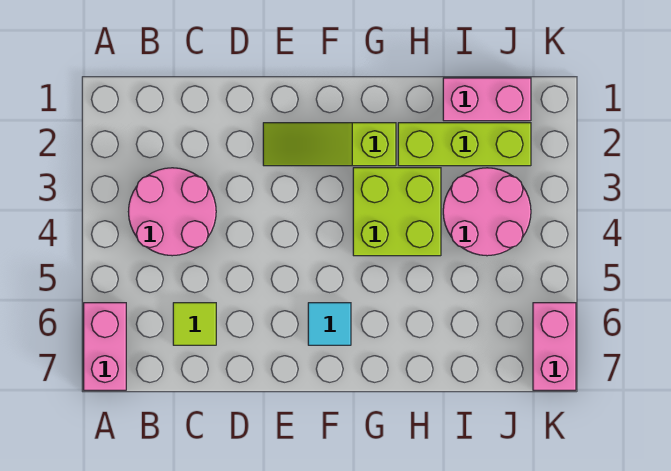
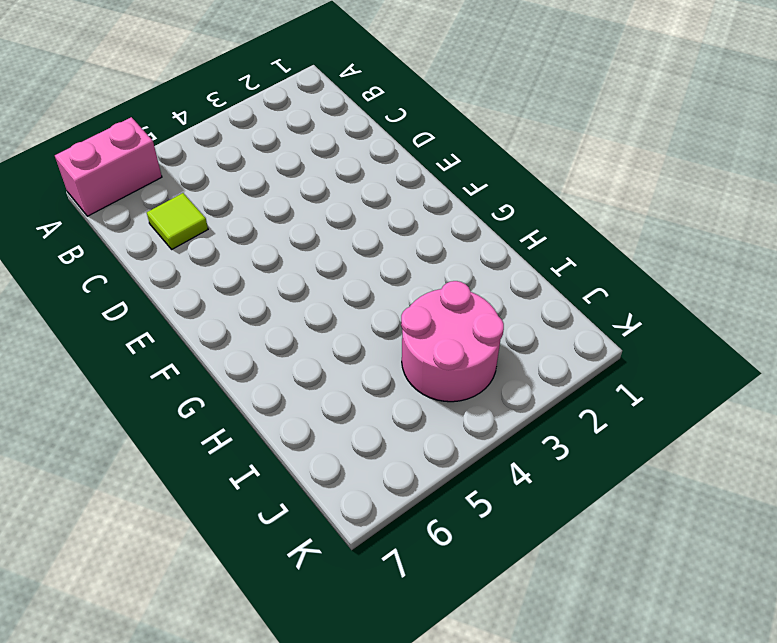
none -> pink round brick B3:C4 level 1
none -> lime slope E2:G2 level 1 top G

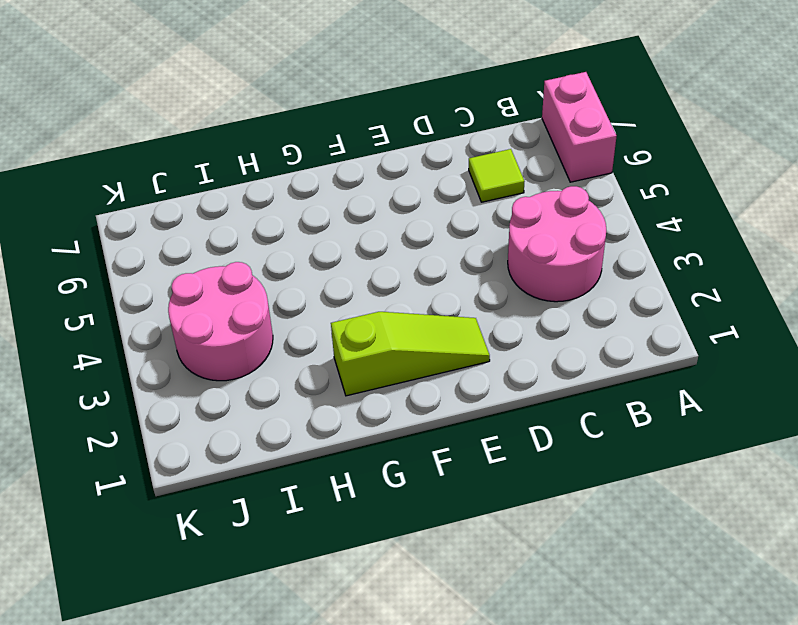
none -> cyan tile F6 level 1
none -> lime brick G3:H4 level 1

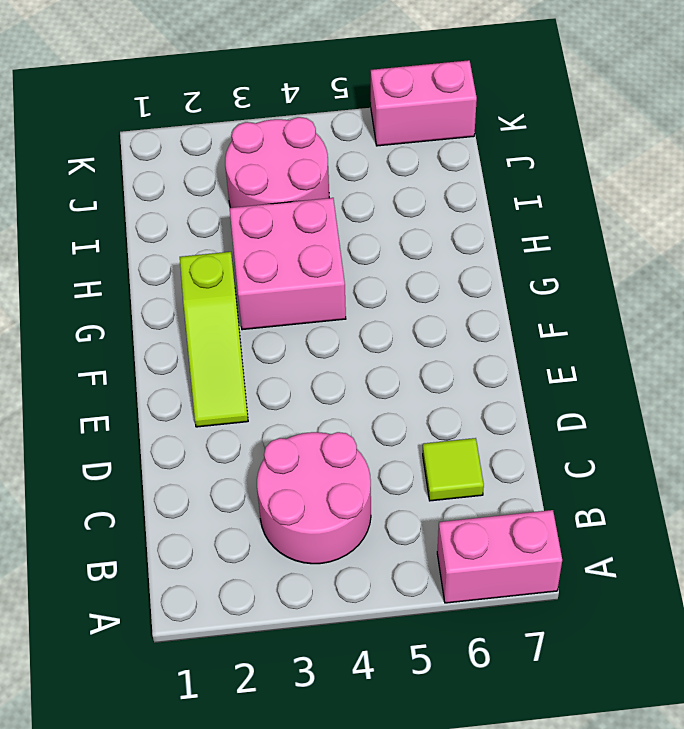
pink brick G3:H4 level 1 -> lime brick G3:H4 level 1
none -> cyan tile F6 level 1
none -> lime brick H2:J2 level 1

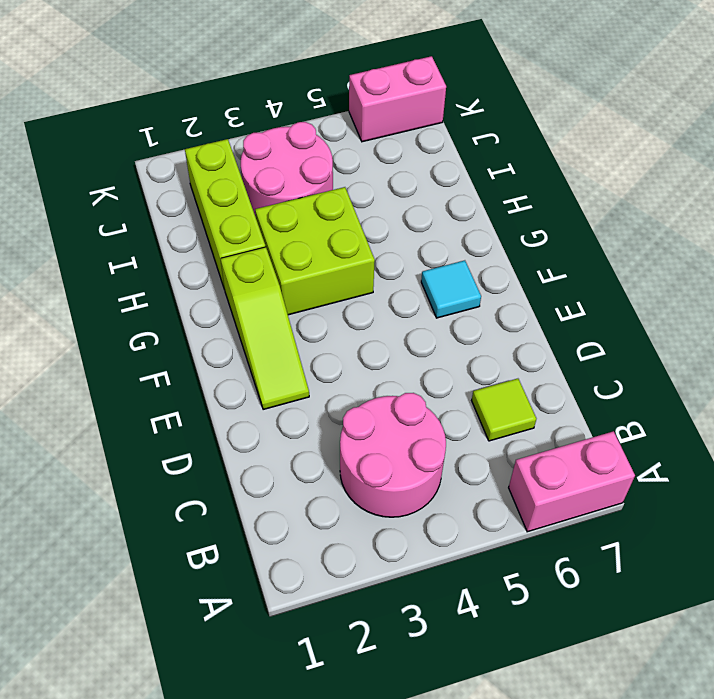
none -> pink brick I1:J1 level 1

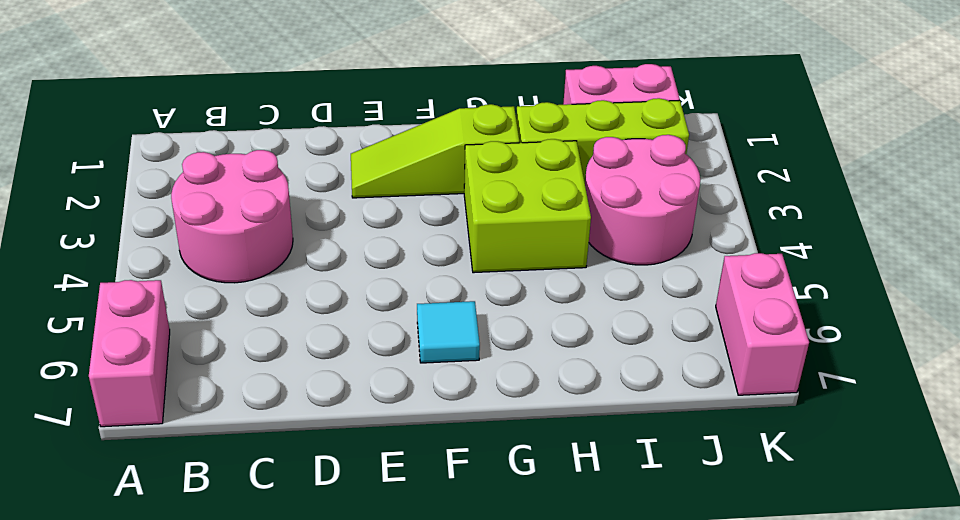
none -> lime tile C6 level 1

